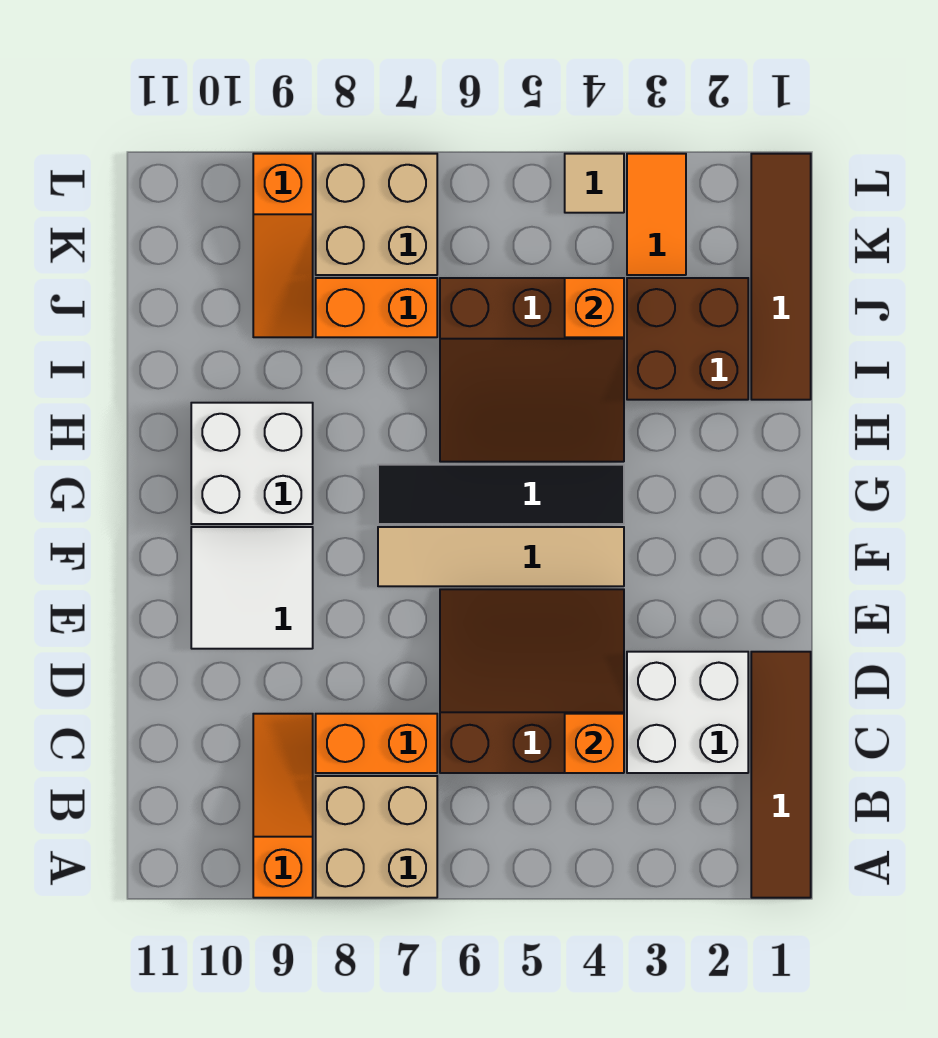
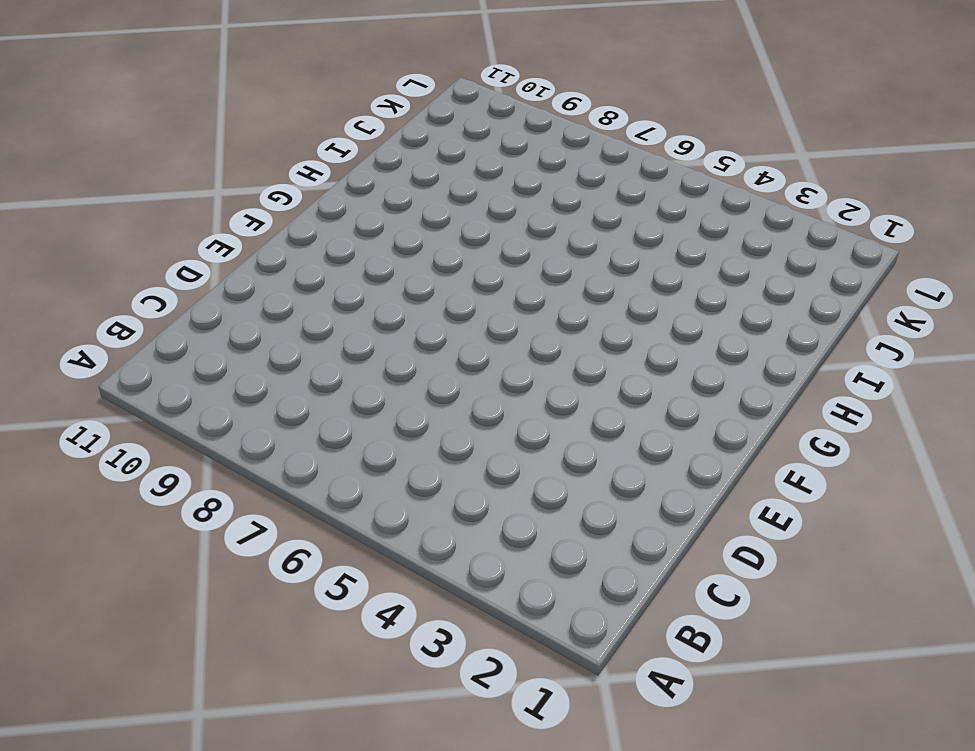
none -> brown tile A1:D1 level 1
none -> tan brick A7:B8 level 1
none -> orange slope A9:C9 level 1 top A

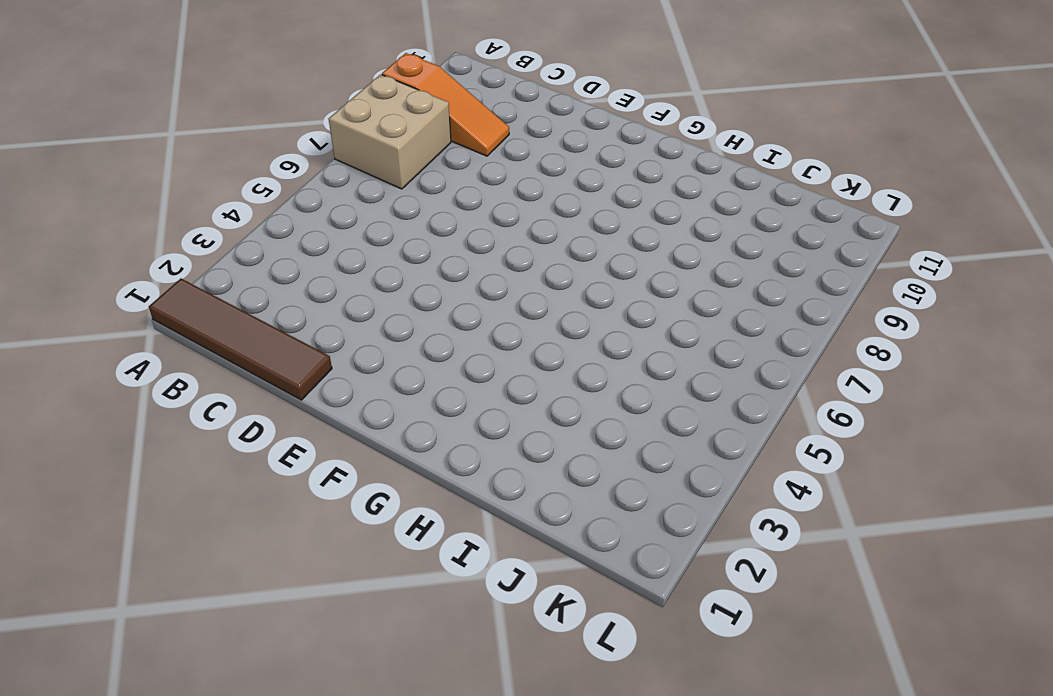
none -> white brick C2:D3 level 1
none -> brown slope C4:E6 level 1 top C
none -> orange brick C7:C8 level 1

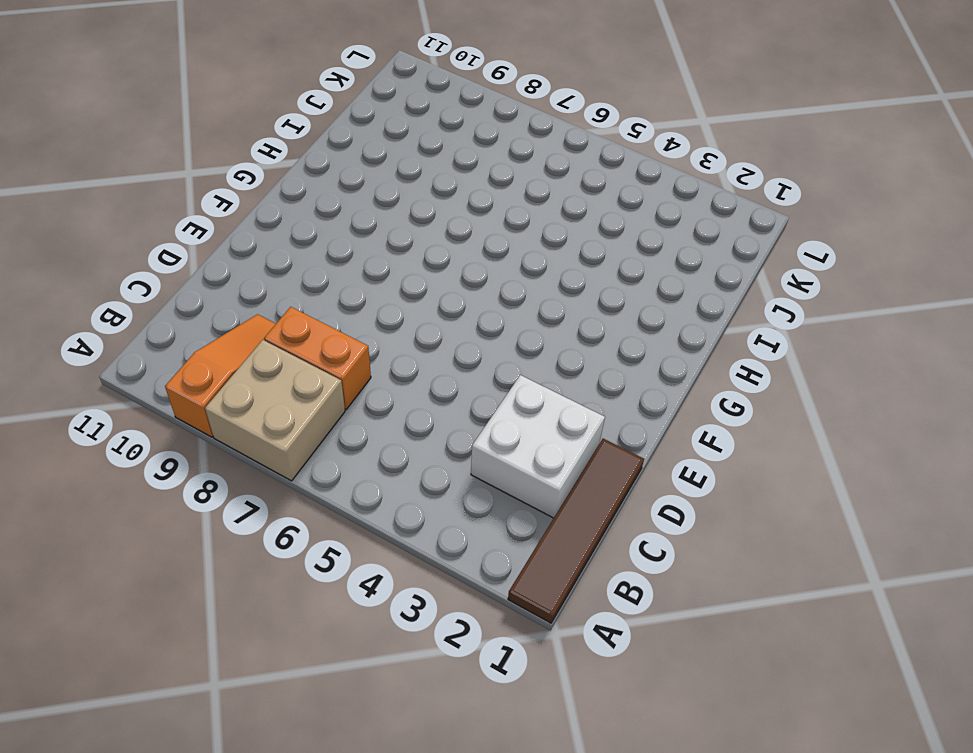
none -> brown slope C4:E6 level 1 top C
none -> white tile E9:F10 level 1
none -> tan tile F4:F7 level 1

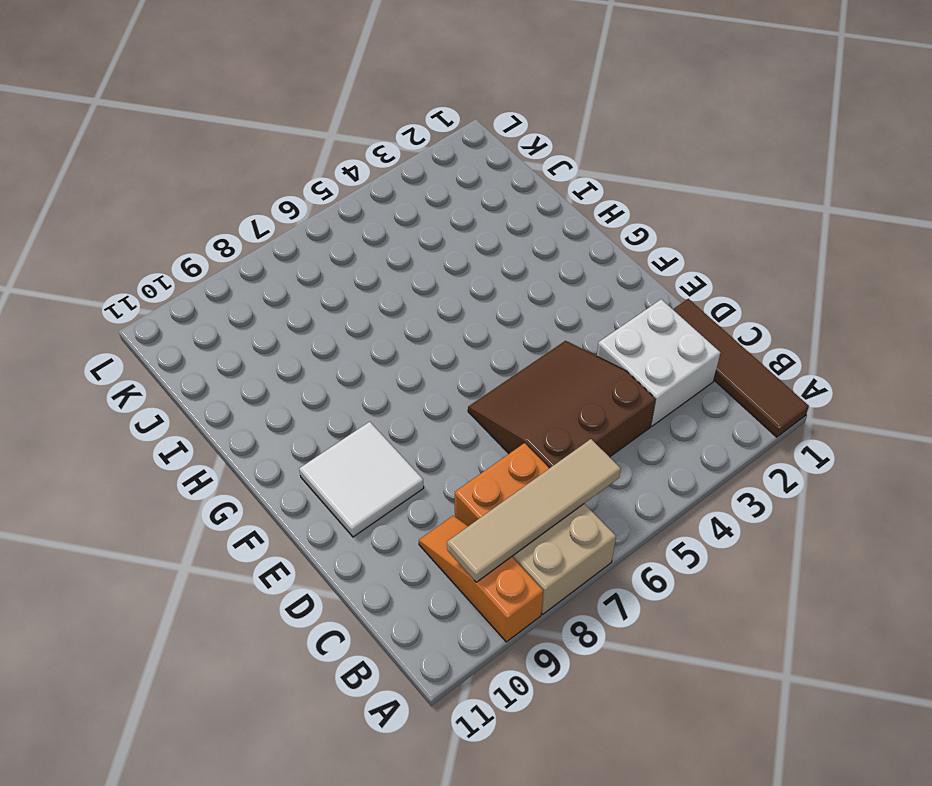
tan tile B6:B9 level 2 -> tan tile F4:F7 level 1
none -> black tile G4:G7 level 1
none -> white brick G9:H10 level 1
none -> brown slope H4:J6 level 1 top J

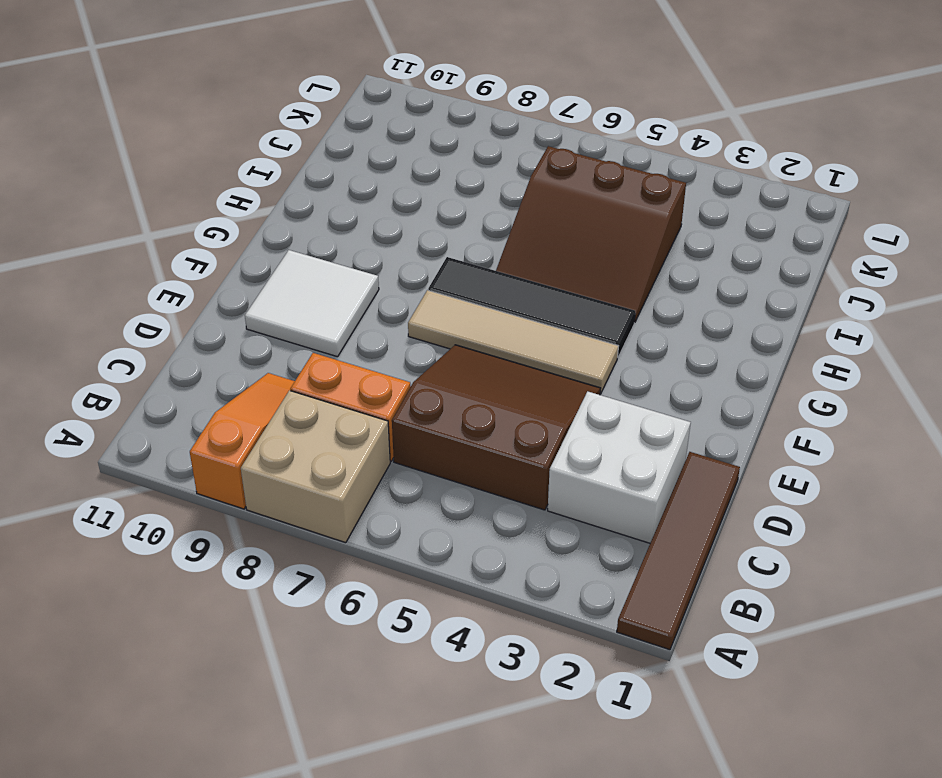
none -> white brick G9:H10 level 1
none -> brown tile I1:L1 level 1
none -> brown brick I2:J3 level 1

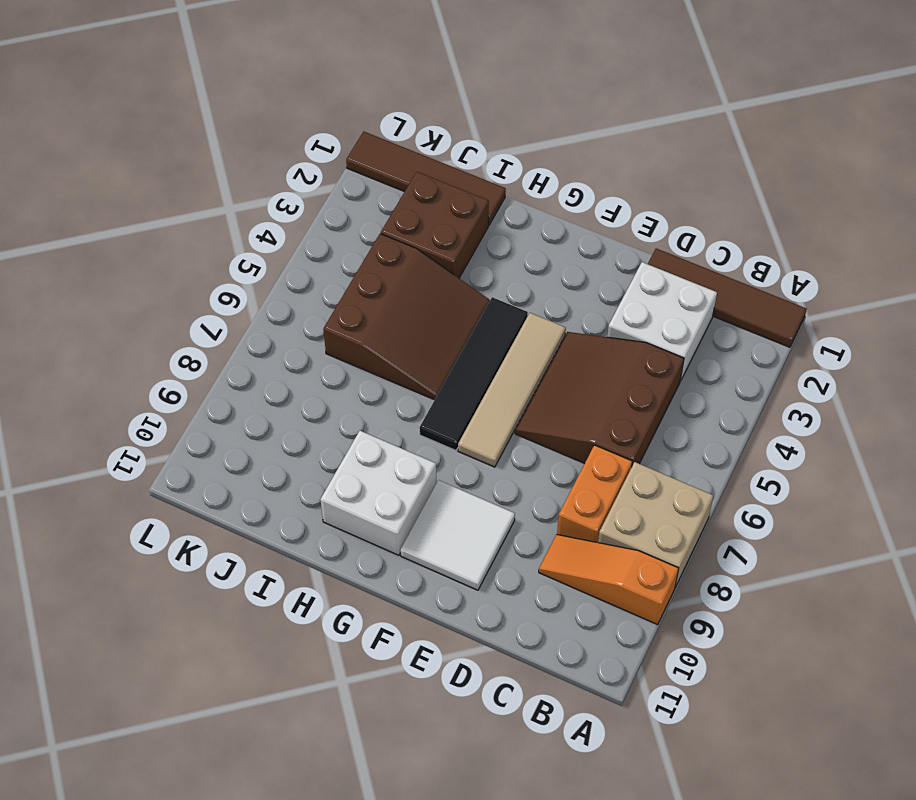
none -> orange brick J7:J8 level 1
none -> orange slope J9:L9 level 1 top L
none -> orange tile K3:L3 level 1

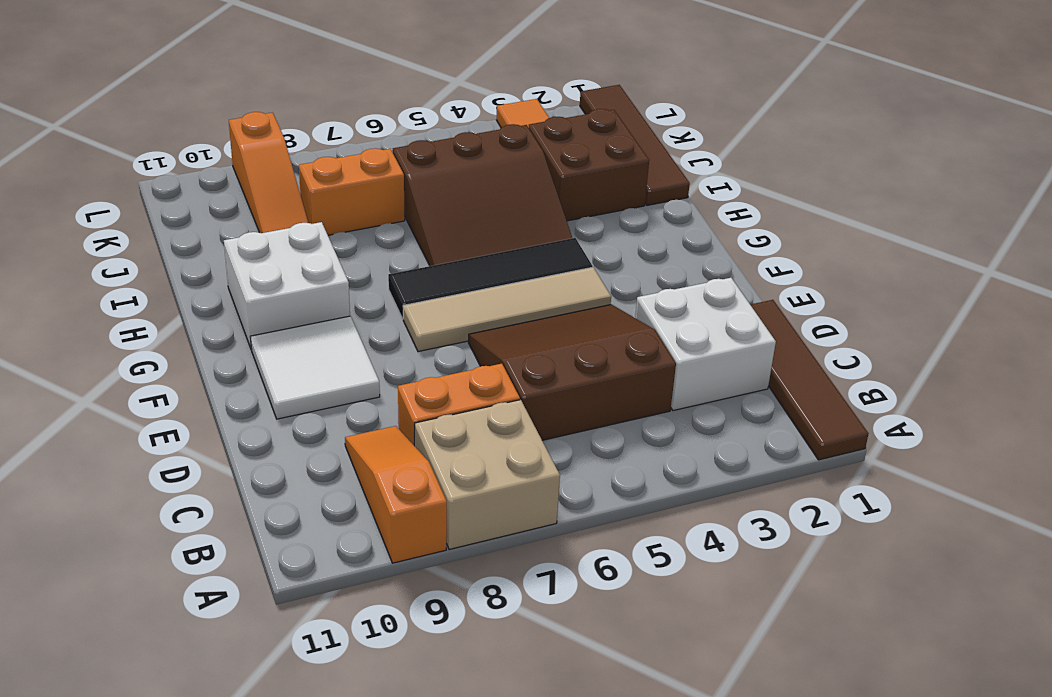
none -> tan brick K7:L8 level 1
none -> tan tile L4 level 1
none -> orange brick C4 level 2

